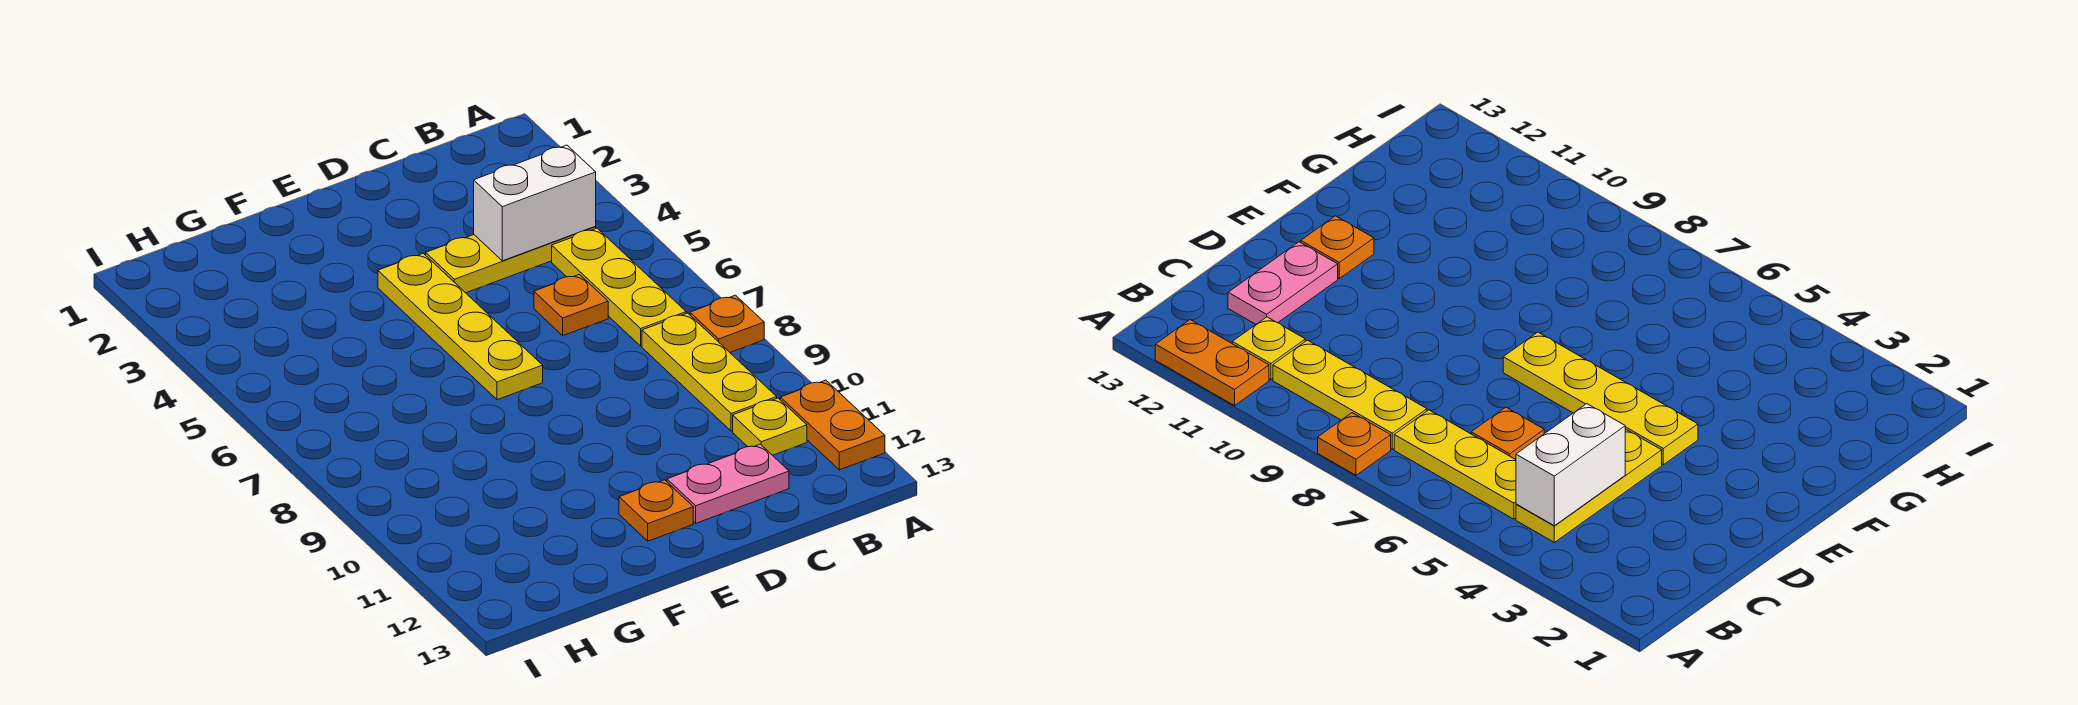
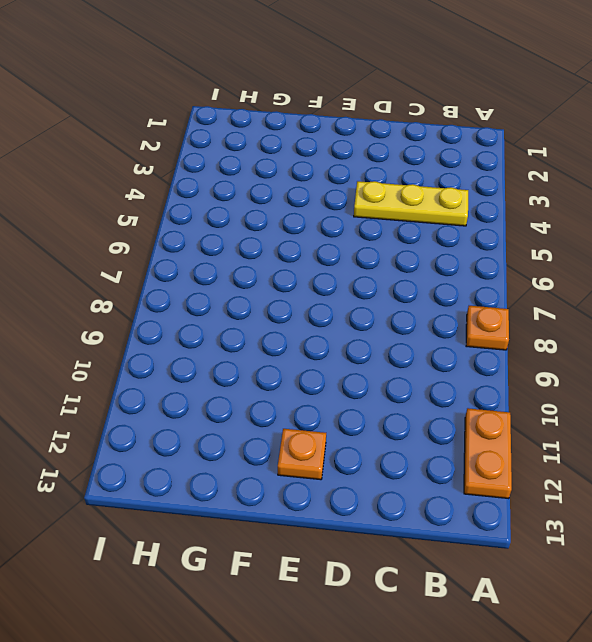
none -> yellow plate B5:B7 level 1
none -> yellow plate B8:B10 level 1

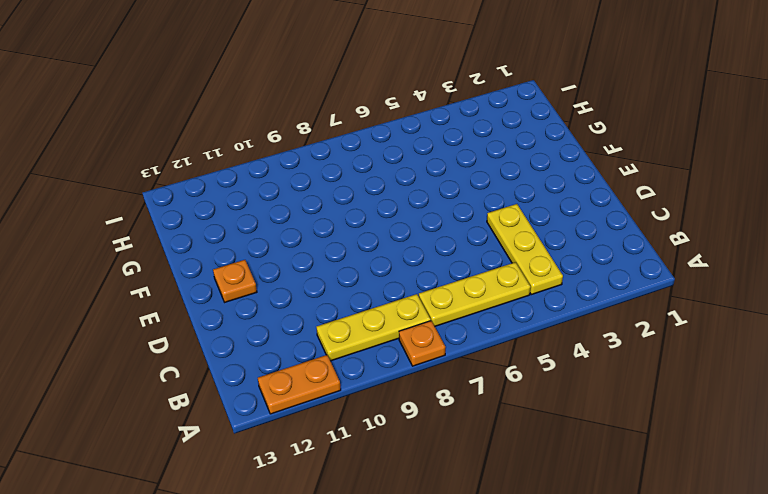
none -> yellow plate B11 level 1
none -> orange plate C6 level 1

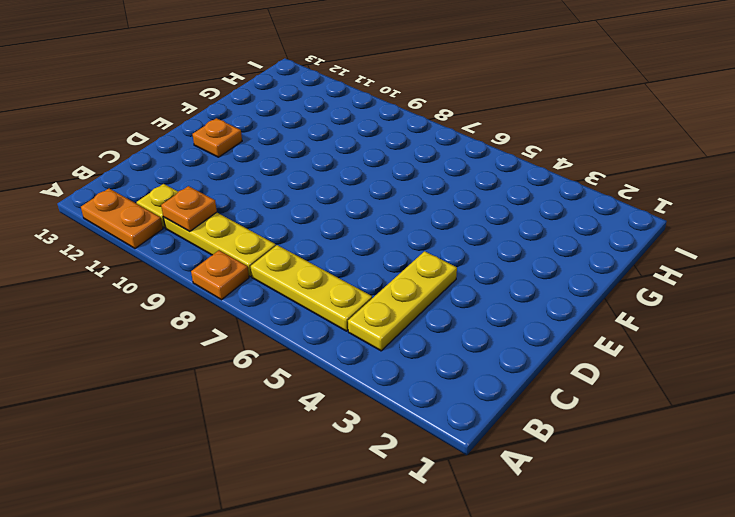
orange plate B10 level 2 -> orange plate C6 level 1
none -> pink plate C12:D12 level 1
none -> yellow plate E4:E7 level 1

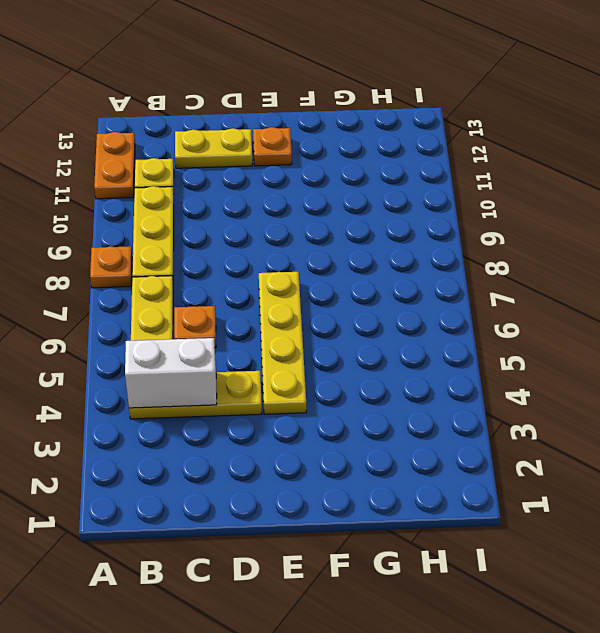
yellow plate C12:D12 level 1 -> pink plate C12:D12 level 1

